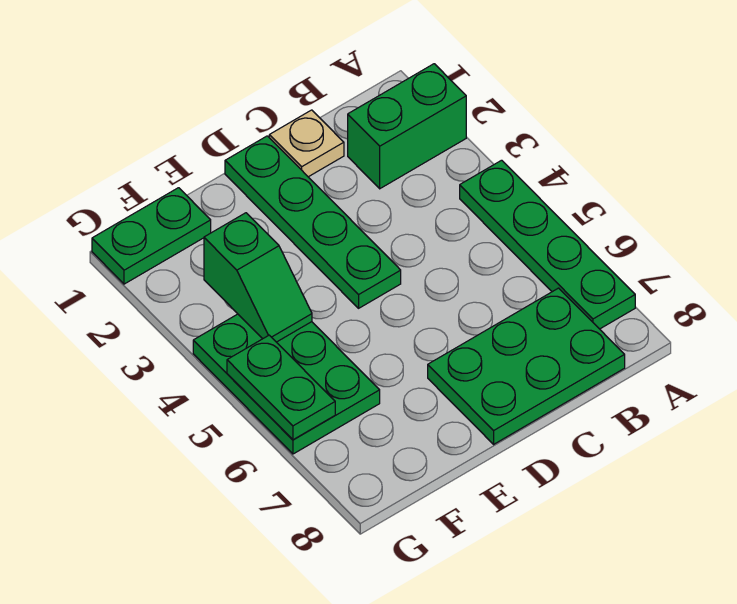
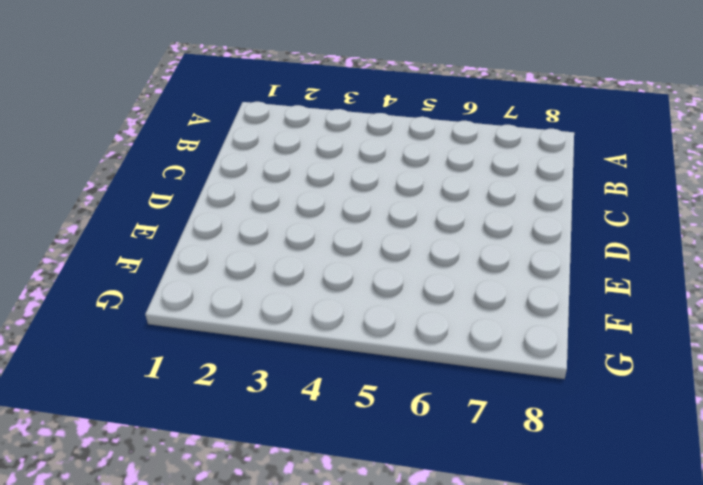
none -> green brick A2:B2 level 1
none -> green plate A4:A7 level 1

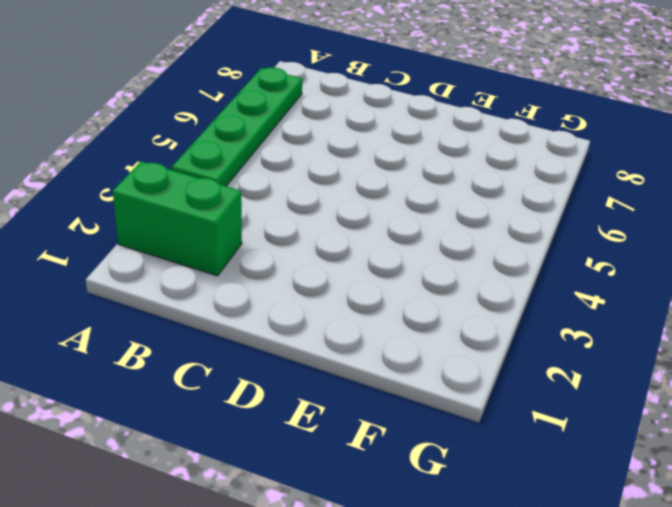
none -> green plate B7:D8 level 1
none -> tan plate C1 level 1

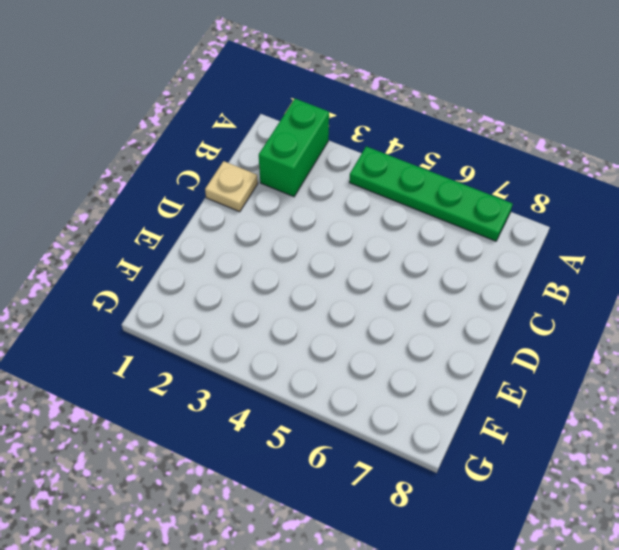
none -> green plate B7:D8 level 1
none -> green plate D1:D4 level 1

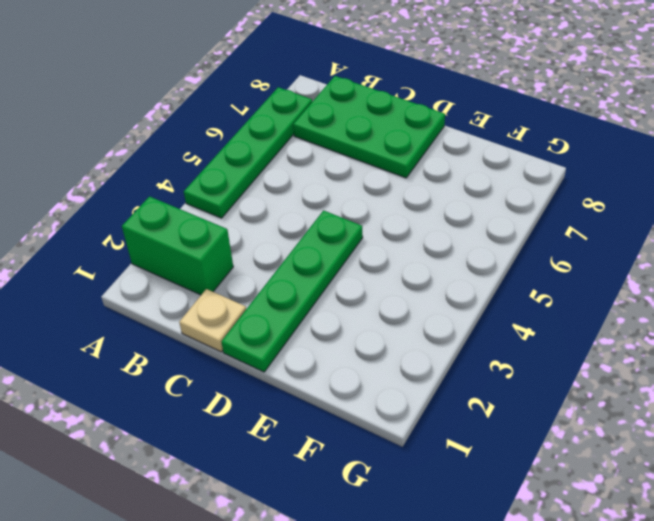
none -> green plate F1:G1 level 1
none -> green plate F4:G6 level 1

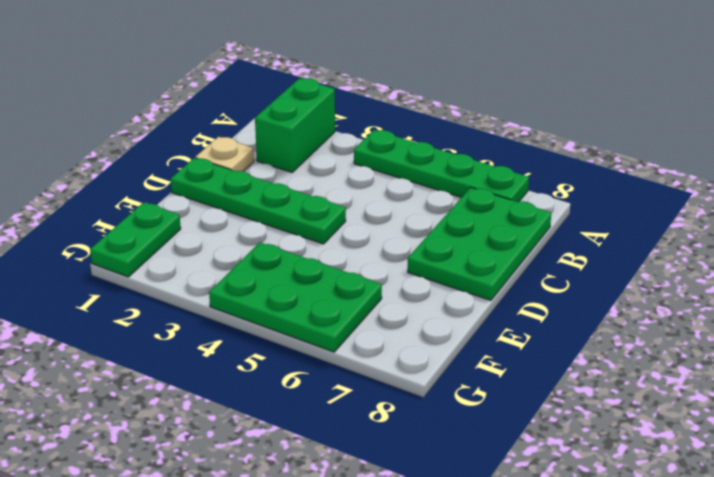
none -> green slope F3:F4 level 2 top 3
none -> green plate G5:G6 level 2

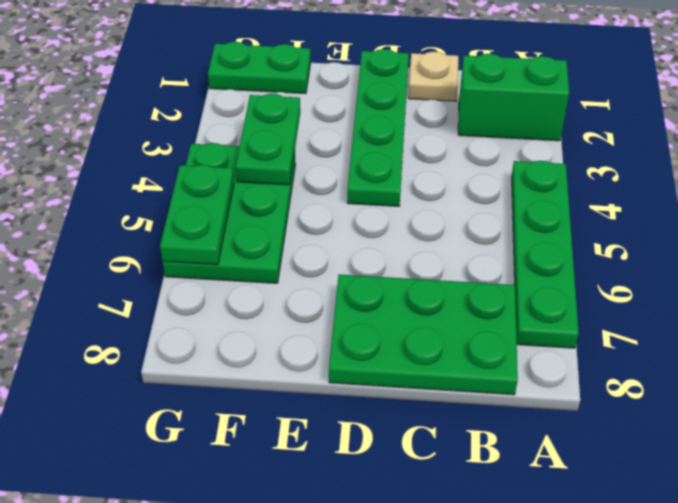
green plate F3:F4 level 2 -> green slope F3:F4 level 2 top 3

